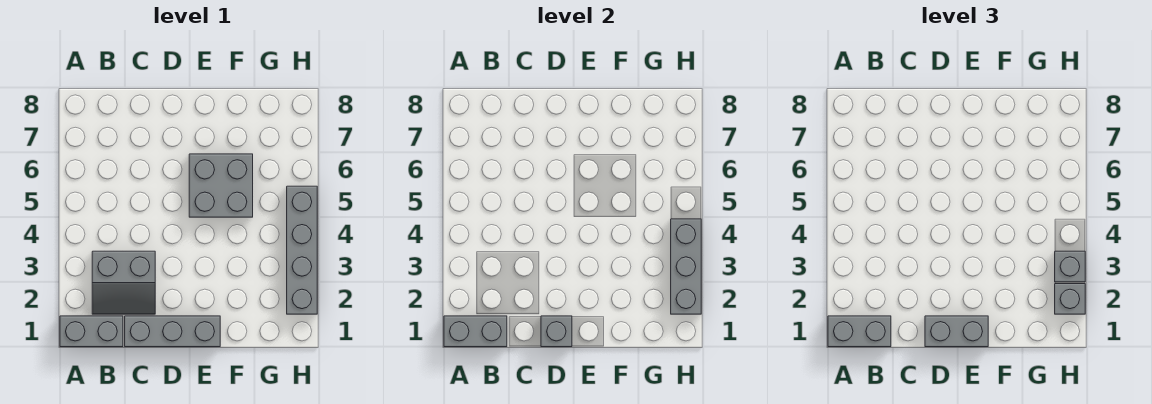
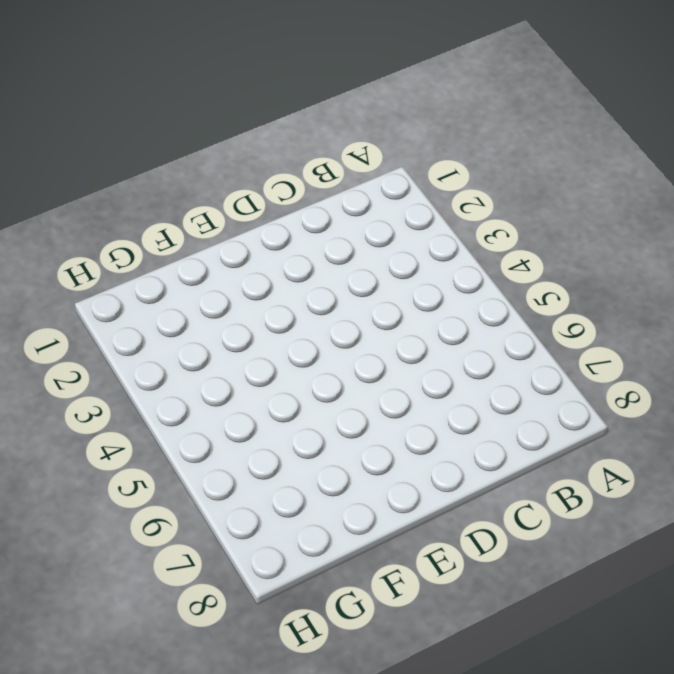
none -> grey brick A1:B1 level 1
none -> grey slope B2:C3 level 1 top 3
none -> grey brick C1:E1 level 1

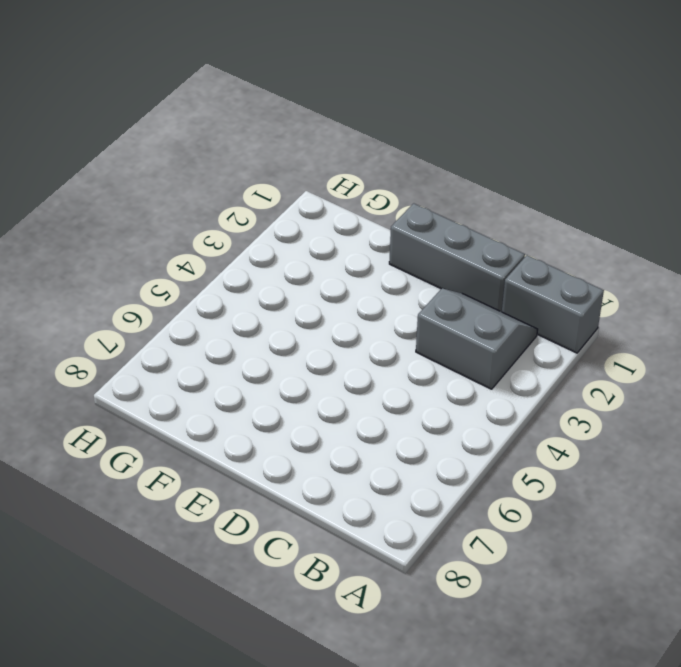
none -> grey brick E5:F6 level 1
none -> grey brick H2:H5 level 1
none -> grey brick A1:B1 level 2

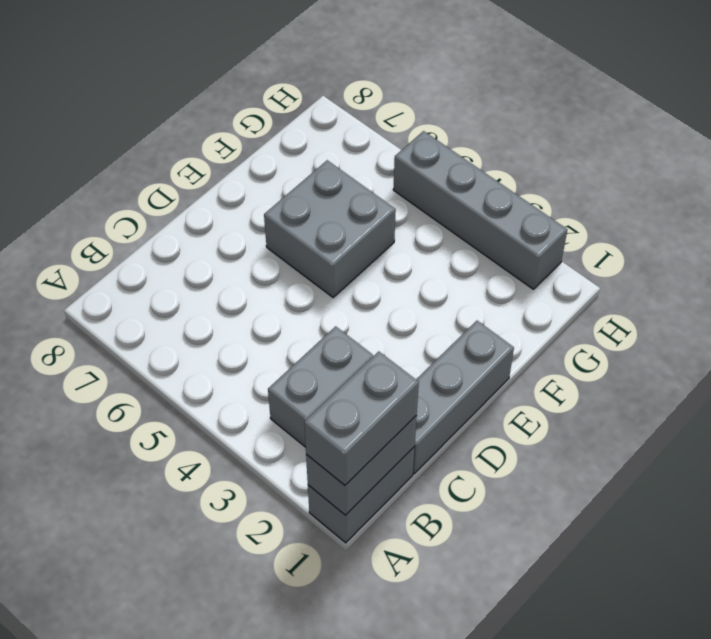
none -> grey brick D1 level 2
none -> grey brick H2:H4 level 2
none -> grey brick D1:E1 level 3

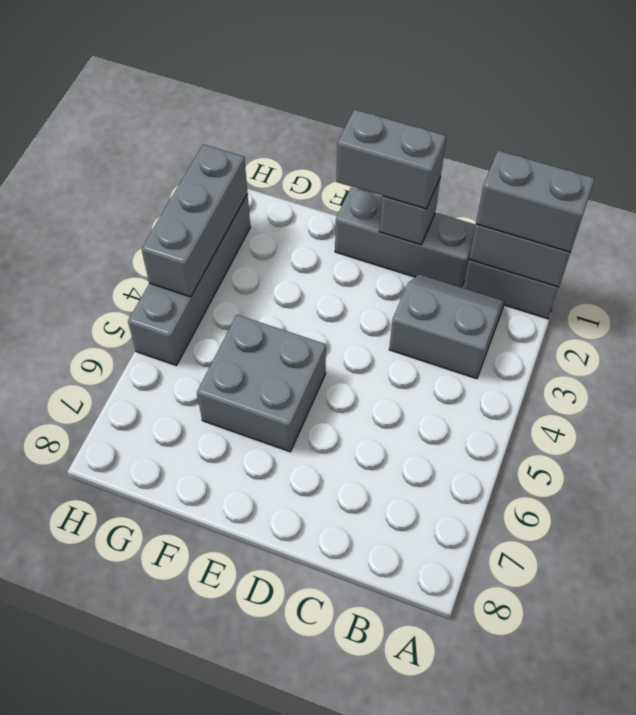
none -> grey brick H2 level 3
none -> grey brick H3 level 3

